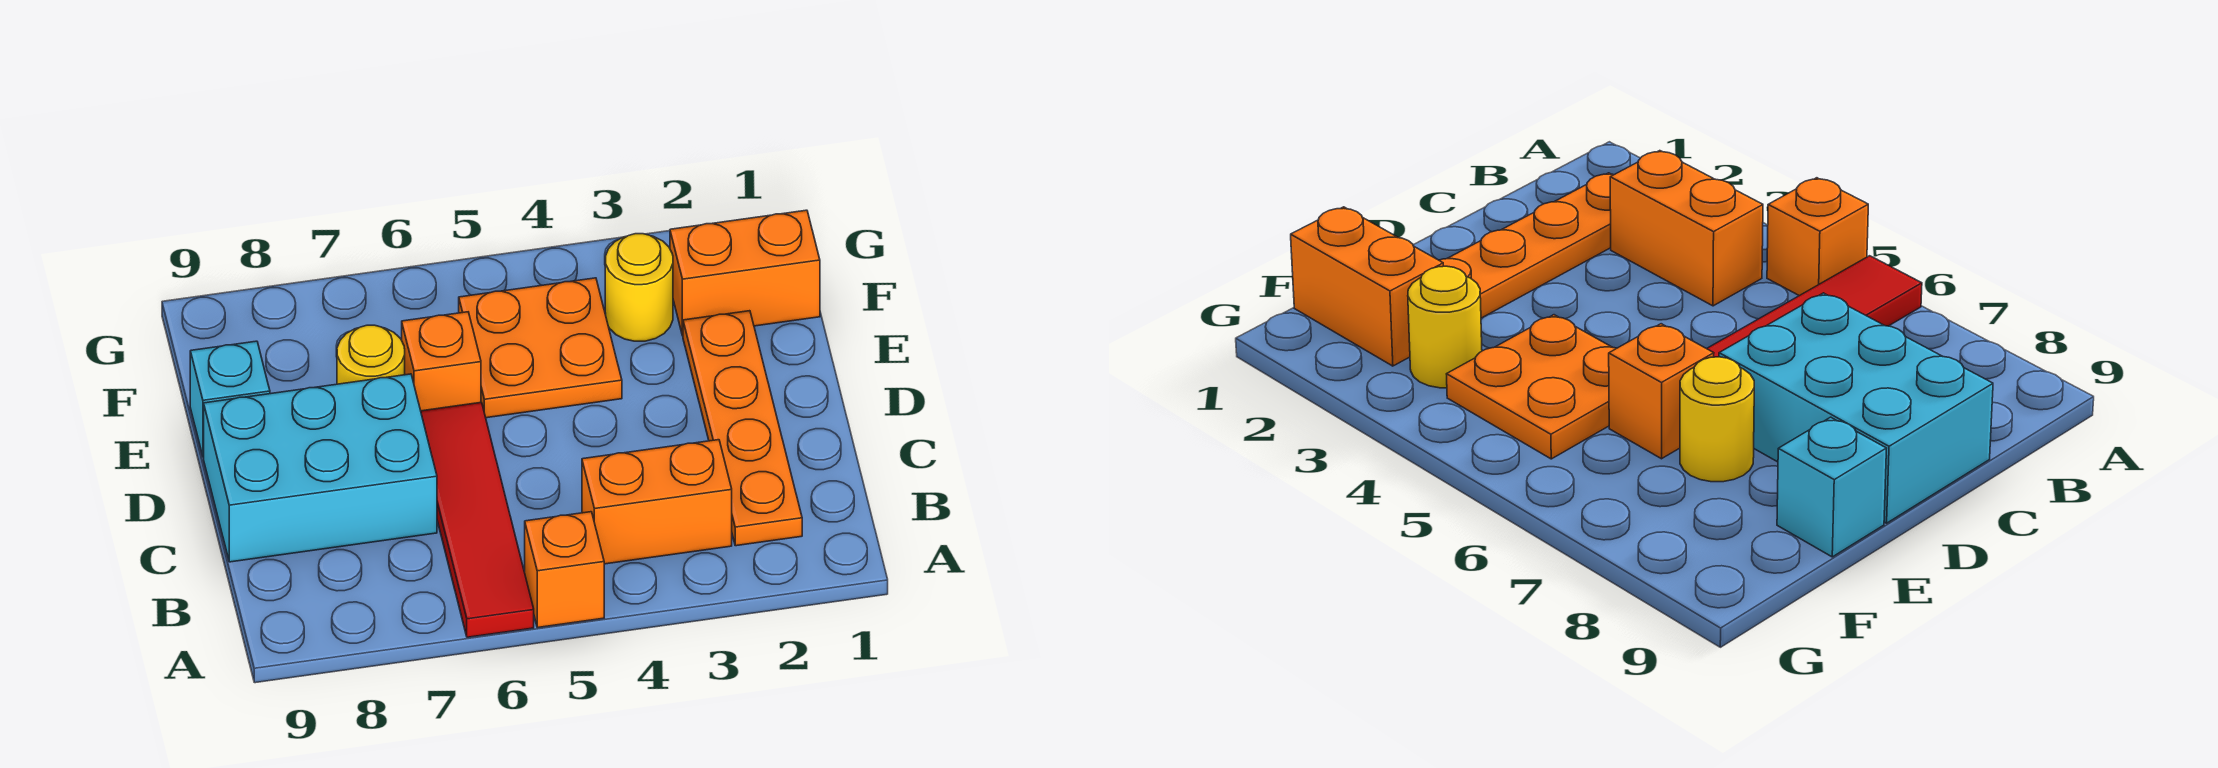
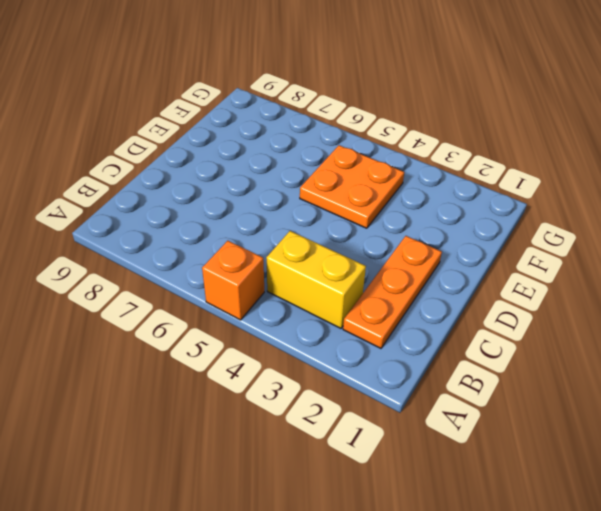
orange plate B2:D2 level 1 -> orange plate B2:E2 level 1
yellow brick B3:B4 level 1 -> orange brick B3:B4 level 1
none -> red tile A6:D6 level 1
none -> cyan brick C7:D9 level 1

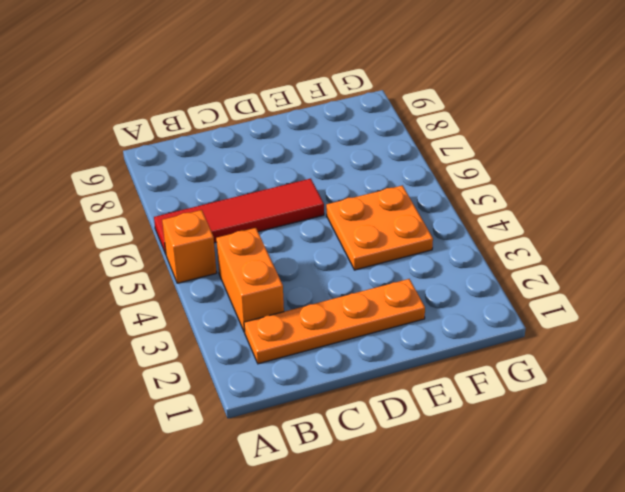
none -> cyan brick C7:D9 level 1
none -> orange brick E6 level 1

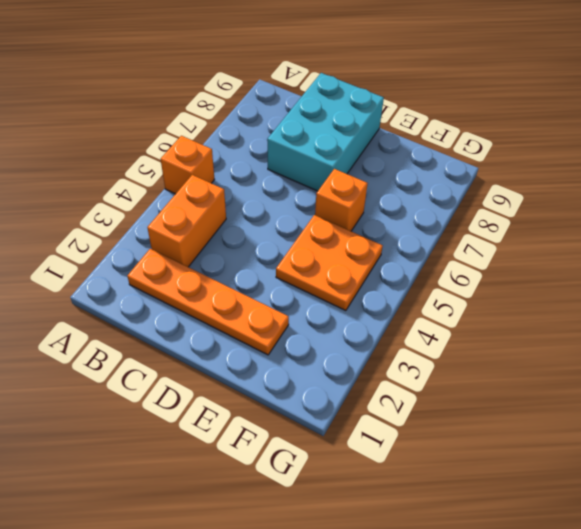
none -> red tile A6:D6 level 1
none -> yellow round brick E7 level 1

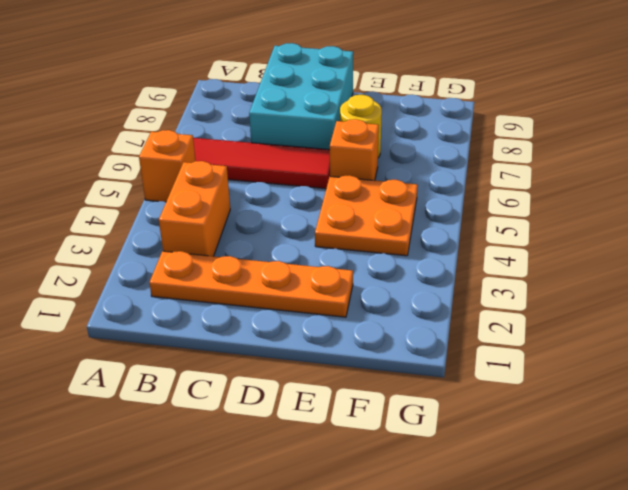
none -> cyan brick E9 level 1
none -> orange brick F1:F2 level 1

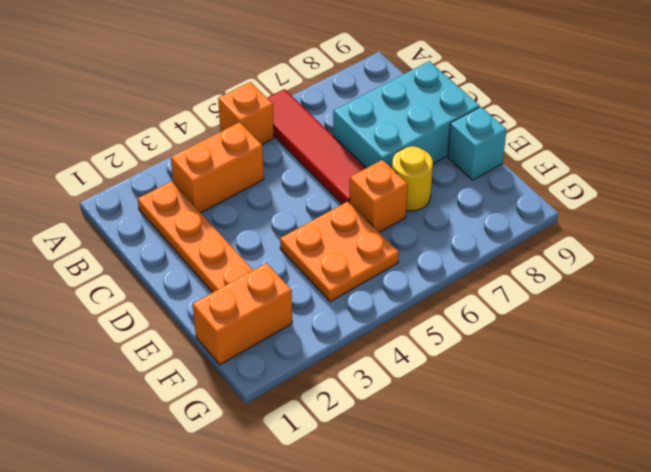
none -> yellow round brick F3 level 1

